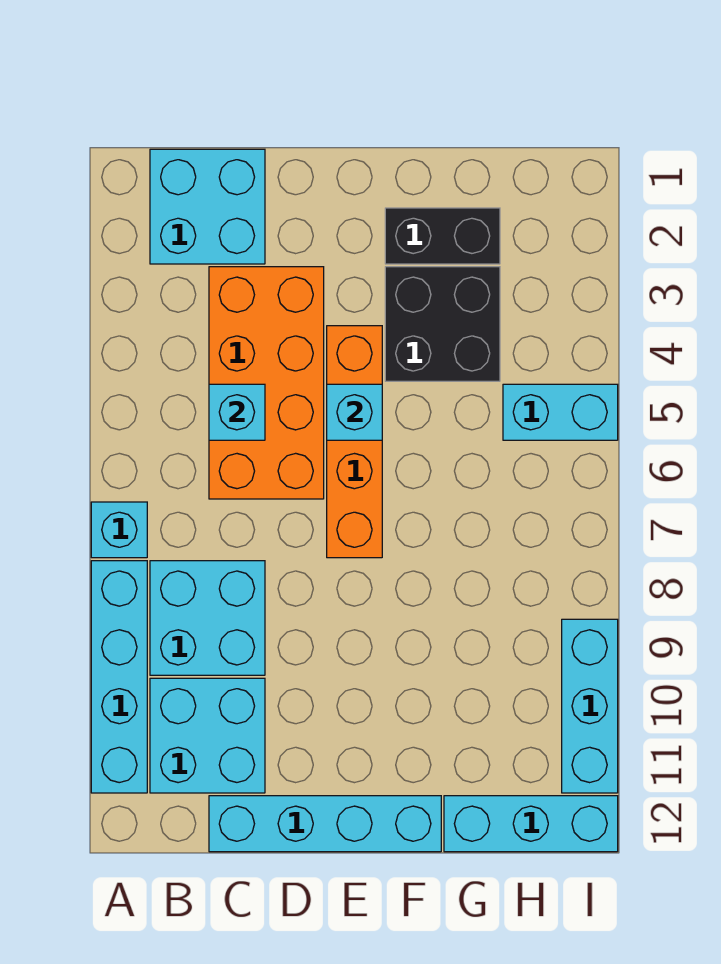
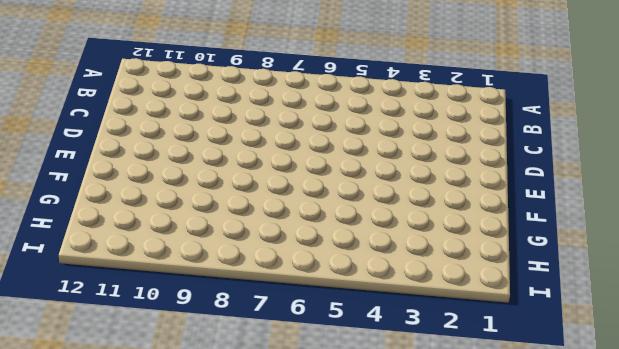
none -> cyan brick A7 level 1
none -> cyan brick A8:A11 level 1
none -> cyan brick B1:C2 level 1

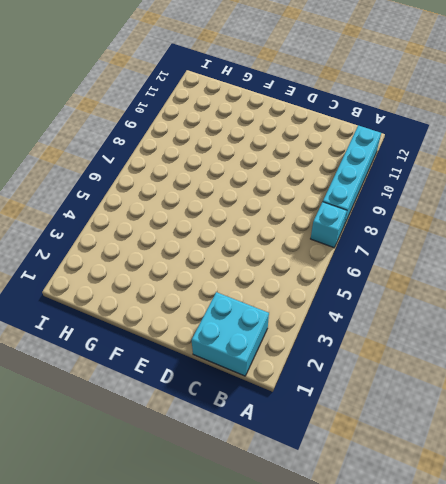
none -> cyan brick B8:C9 level 1
none -> cyan brick B10:C11 level 1
none -> orange brick C3:D6 level 1

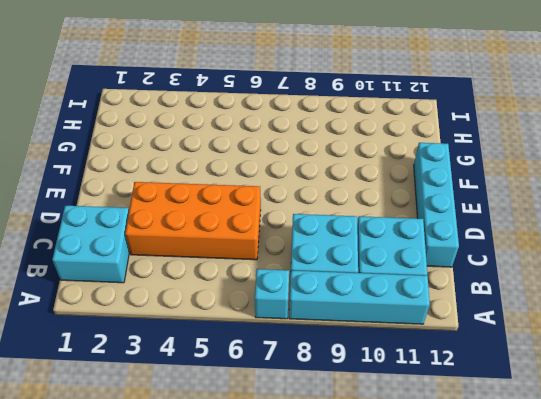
none -> orange brick E4:E7 level 1
none -> black brick F2:G2 level 1
none -> black brick F3:G4 level 1

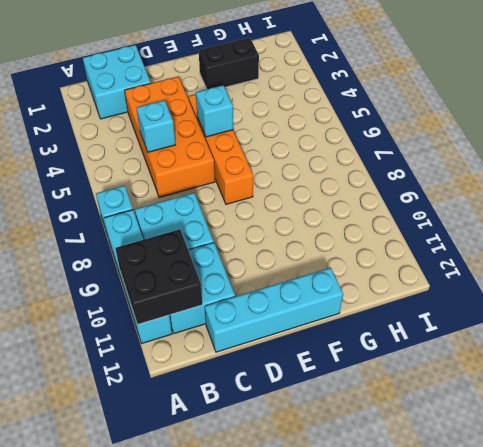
black brick A10:B11 level 2 -> black brick F3:G4 level 1
none -> cyan brick G12:I12 level 1
none -> cyan brick H5:I5 level 1
none -> cyan brick I9:I11 level 1

